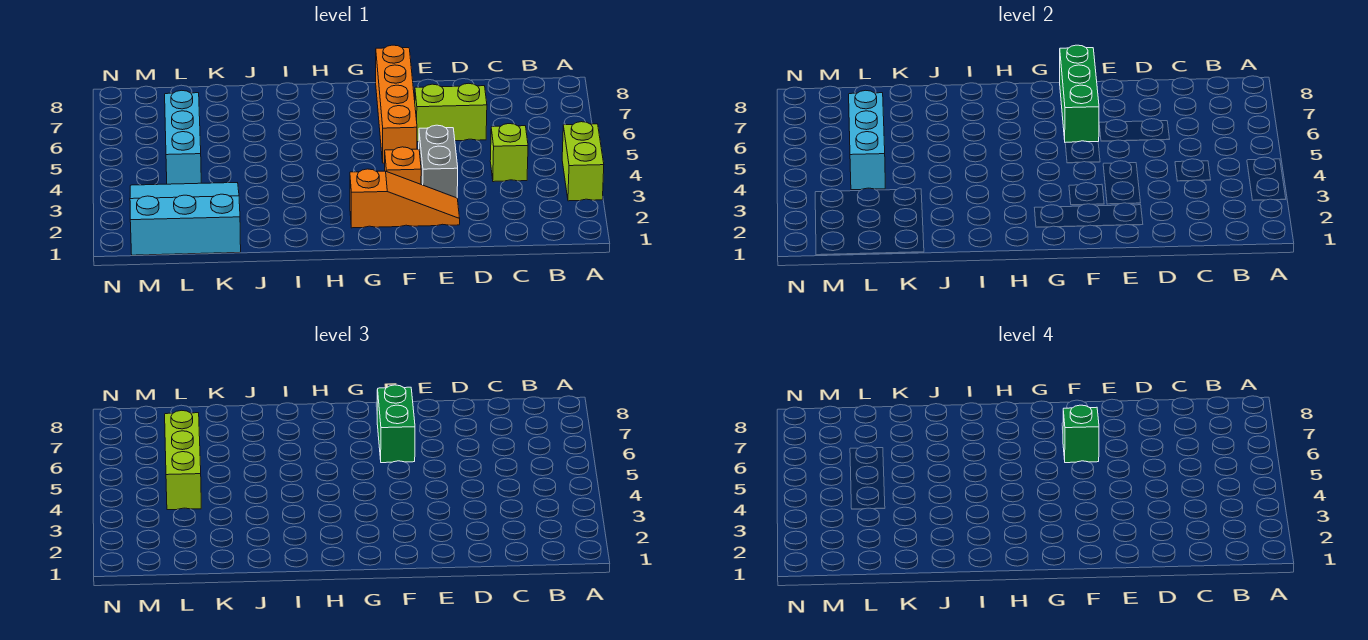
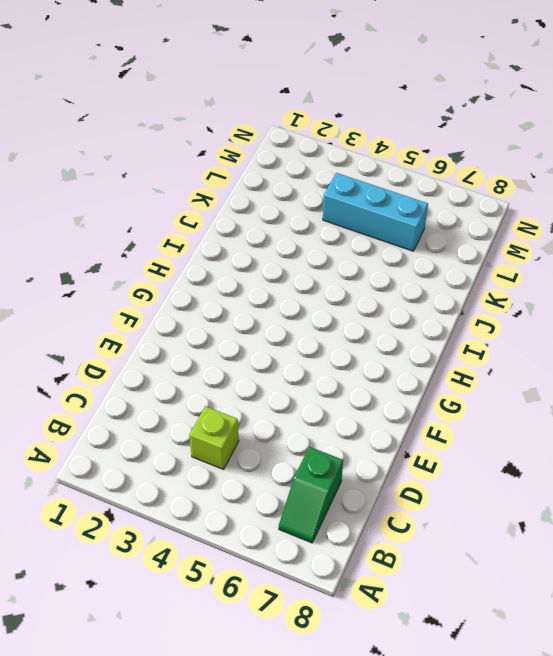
green slope B7:C7 level 1 top C -> none
none -> lime brick A3:A4 level 1
none -> lime brick D6:E6 level 1
none -> orange slope E2:G2 level 1 top G

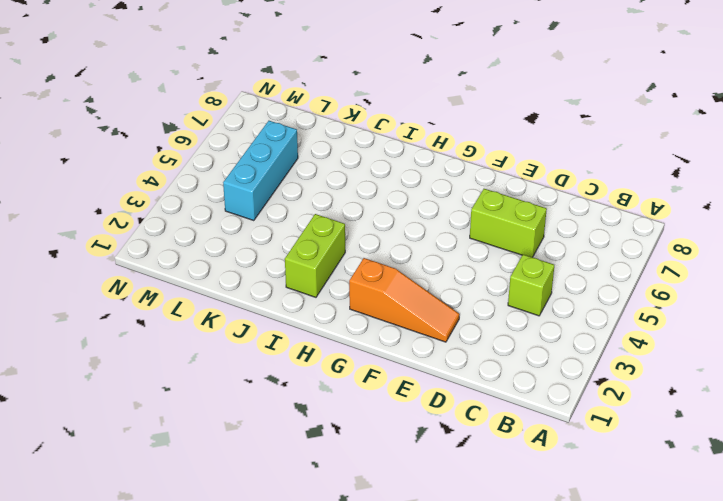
lime brick I2:I3 level 1 -> lime brick A3:A4 level 1
none -> grey brick E3:E4 level 1
none -> orange brick F3 level 1
none -> orange brick F5:F8 level 1

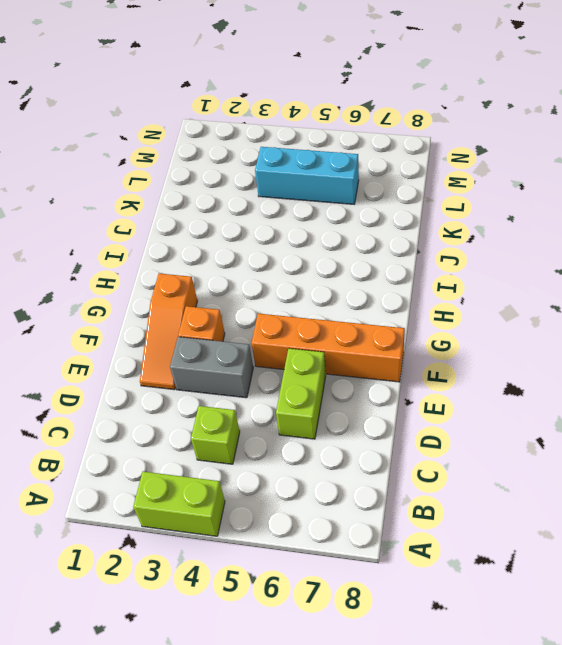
none -> cyan slope K1:M3 level 1 top 1
none -> green brick F6:F8 level 2
none -> cyan brick L4:L6 level 2

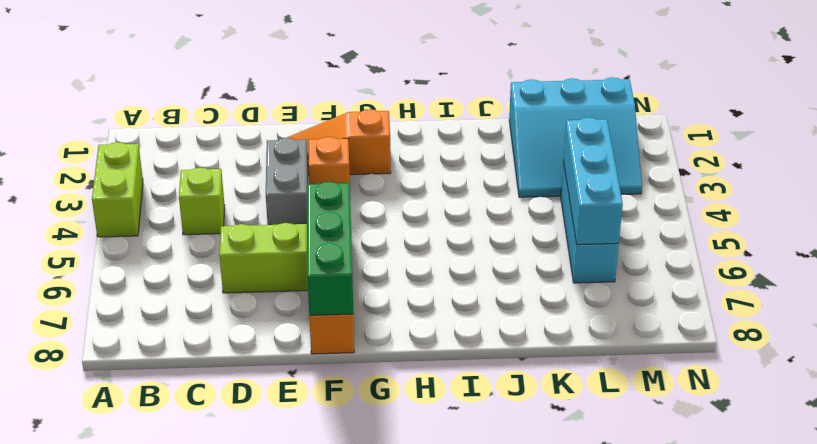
none -> green brick F6:F7 level 3
none -> lime brick L4:L6 level 3
none -> green brick F6 level 4

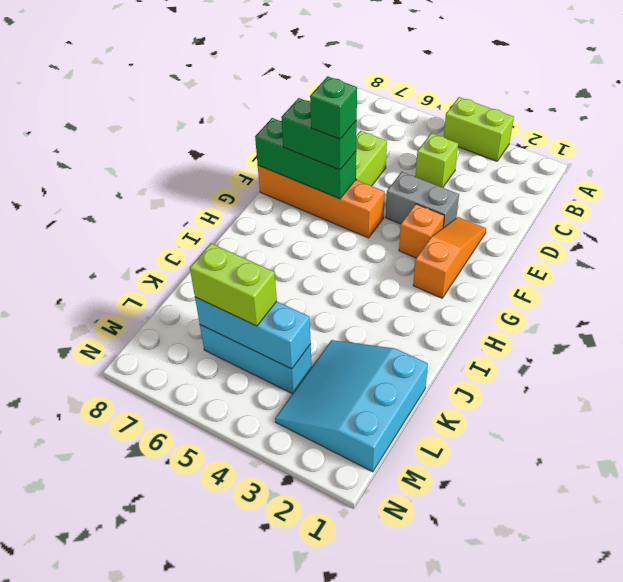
lime brick L5:L6 level 3 -> lime brick L4:L6 level 3

